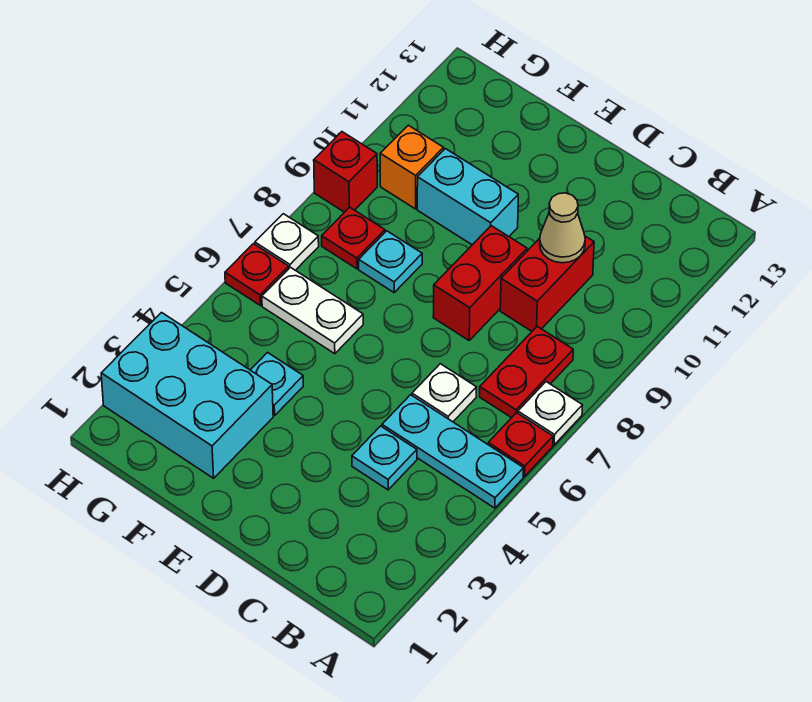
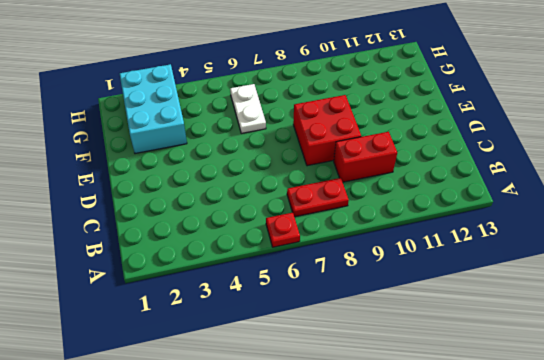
red brick D8:E9 level 1 -> red brick D8:D9 level 1
none -> cyan plate A5:C5 level 1
none -> white plate A7 level 1
none -> cyan plate C4 level 1

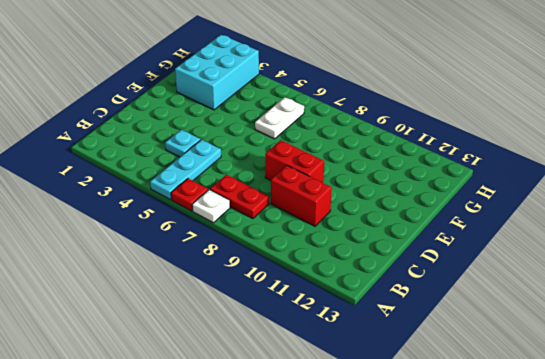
none -> white plate C6 level 1
none -> cyan brick E10:F10 level 1
none -> cyan plate F4 level 1

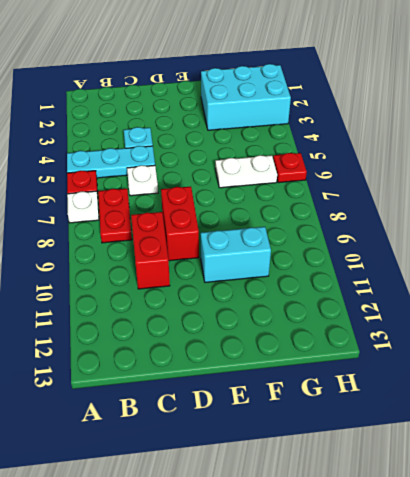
none -> cyan plate F4 level 1
none -> cyan plate F8 level 1
none -> red plate G8 level 1

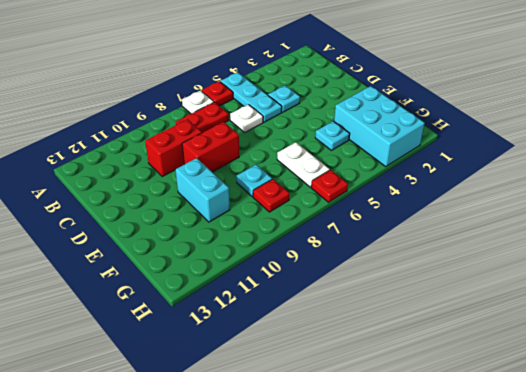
none -> orange brick G10 level 1
none -> white plate H7 level 1
none -> red brick H9 level 1

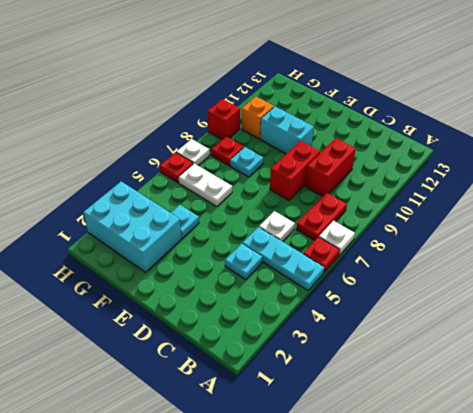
none -> tan cone C10 level 2

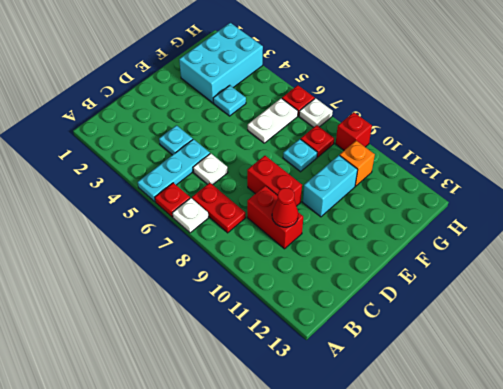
red cone C10 level 2 -> tan cone C10 level 2

